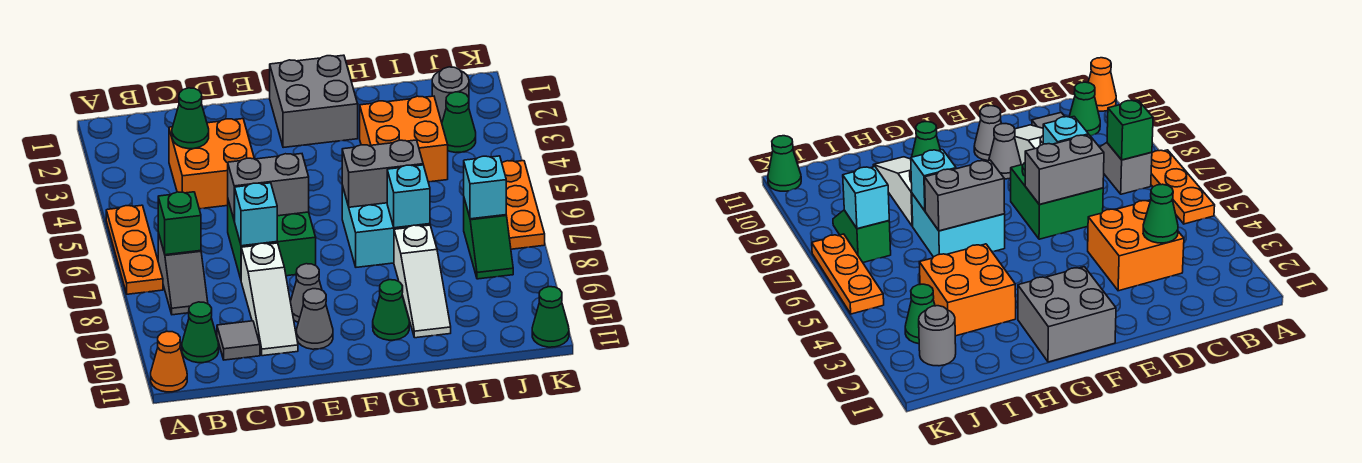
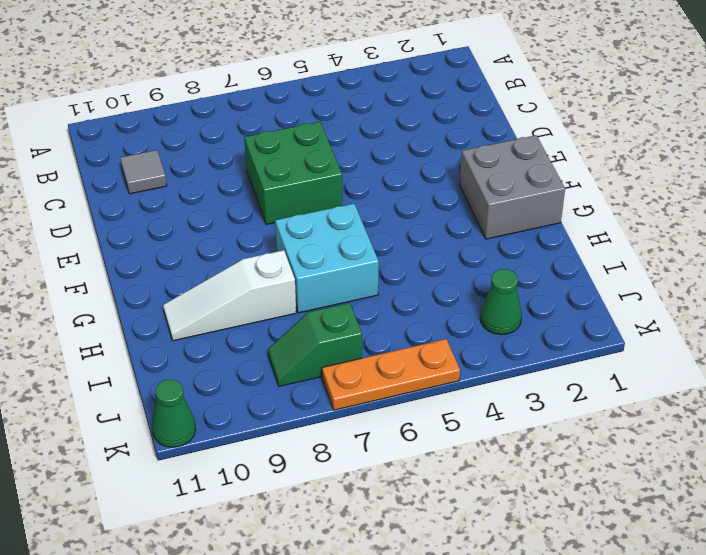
none -> orange plate A5:A7 level 1
none -> orange cone A11 level 1
none -> grey slope B7:B8 level 1 top 7

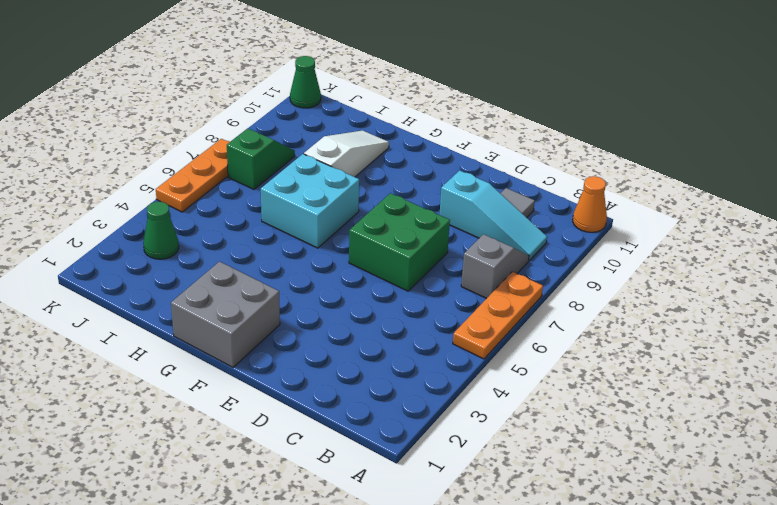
cyan slope B9:D9 level 1 top D -> white slope D8:D10 level 1 top 8
none -> green cone B10 level 1
none -> orange brick C3:D4 level 1
none -> grey cone E9 level 1

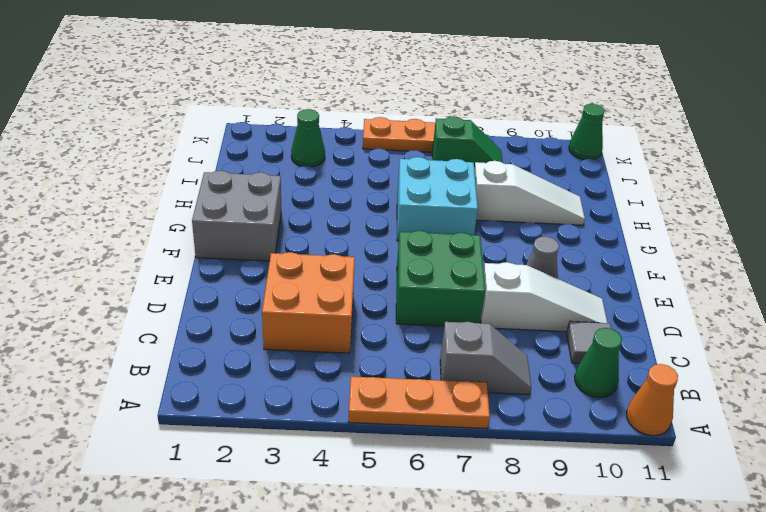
none -> grey cone E10 level 1
none -> green cone G10 level 1
none -> orange brick H3:I4 level 1

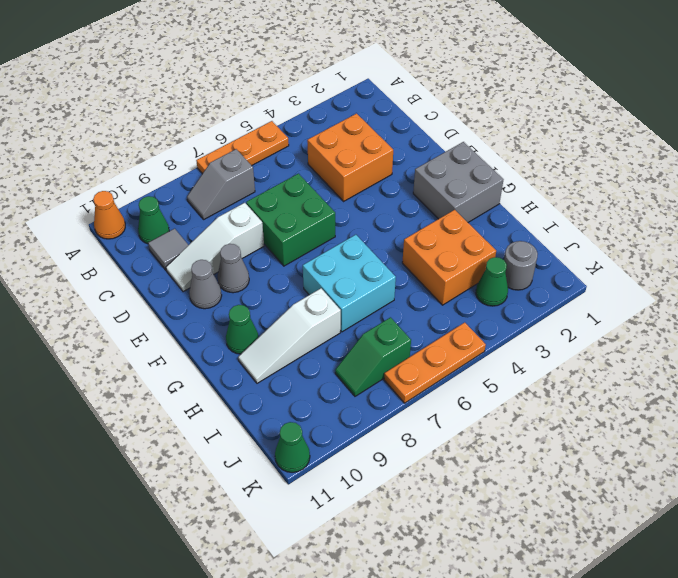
none -> green brick B7 level 2
none -> green cone C3 level 2
none -> grey brick D6:E6 level 2

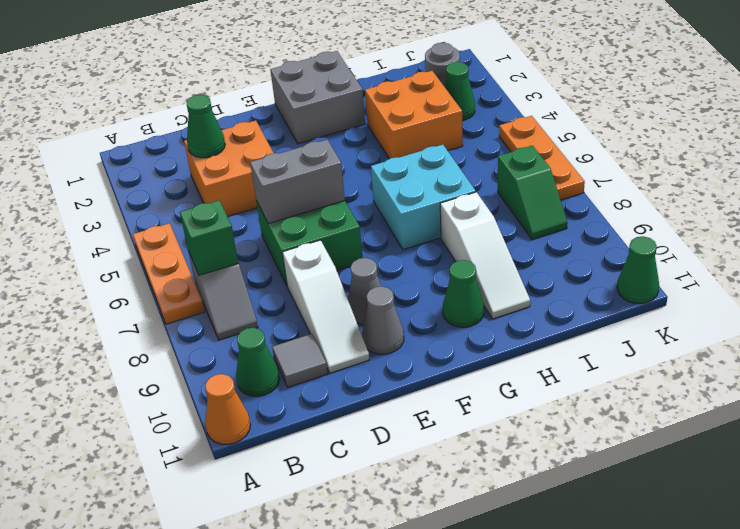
none -> cyan brick D7 level 2
none -> grey brick G6:H6 level 2
none -> cyan brick H7 level 2

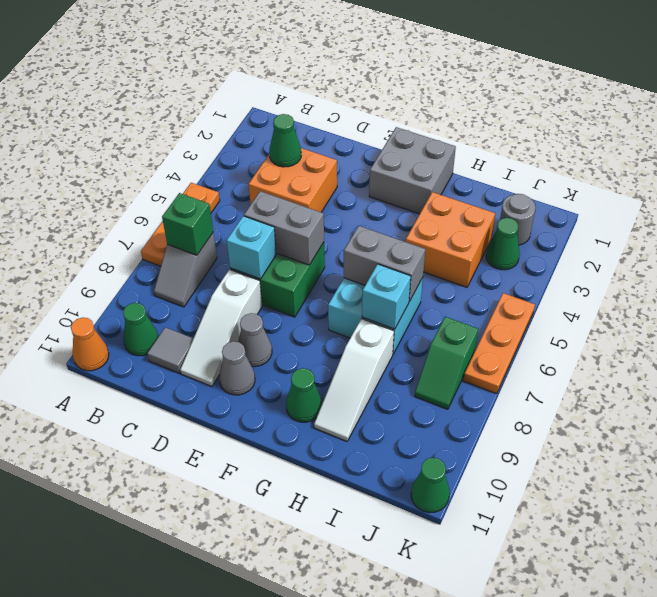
none -> cyan brick J7 level 2

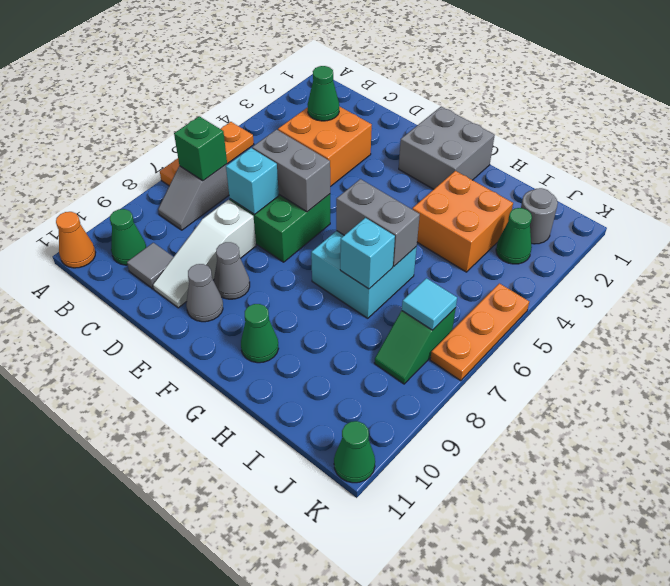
cyan tile J7 level 2 -> cyan brick J7 level 2
none -> white slope H8:H10 level 1 top 8

